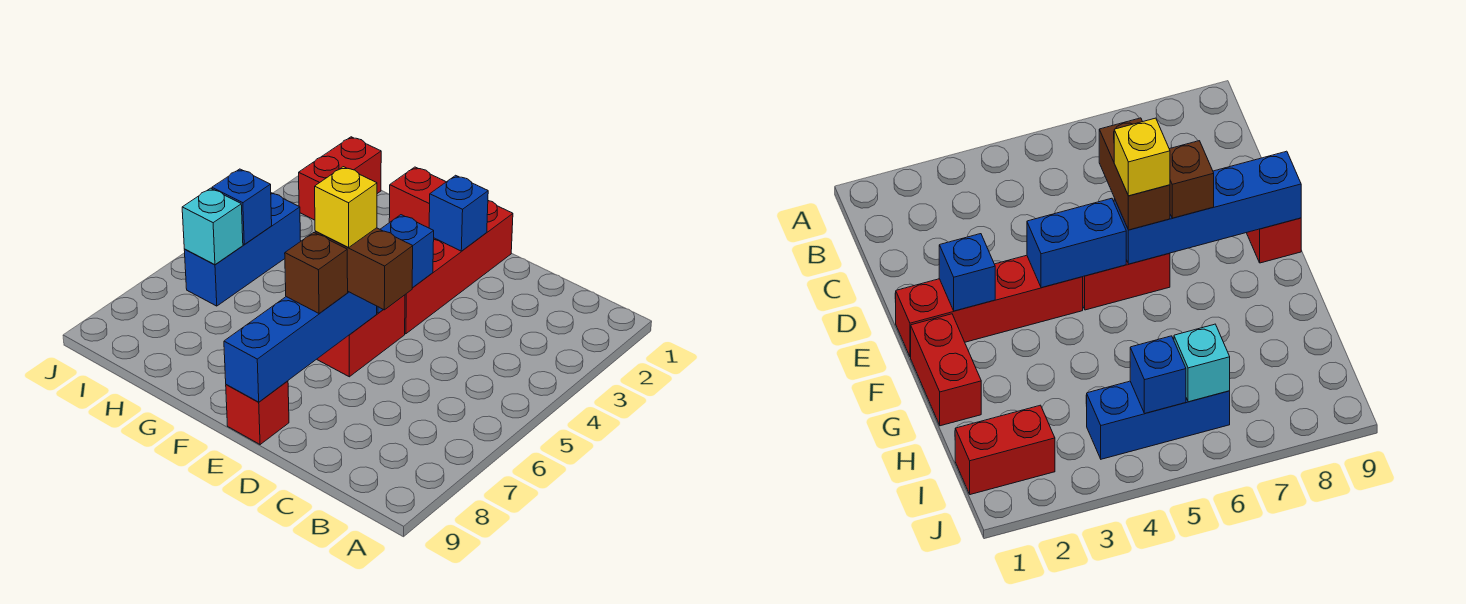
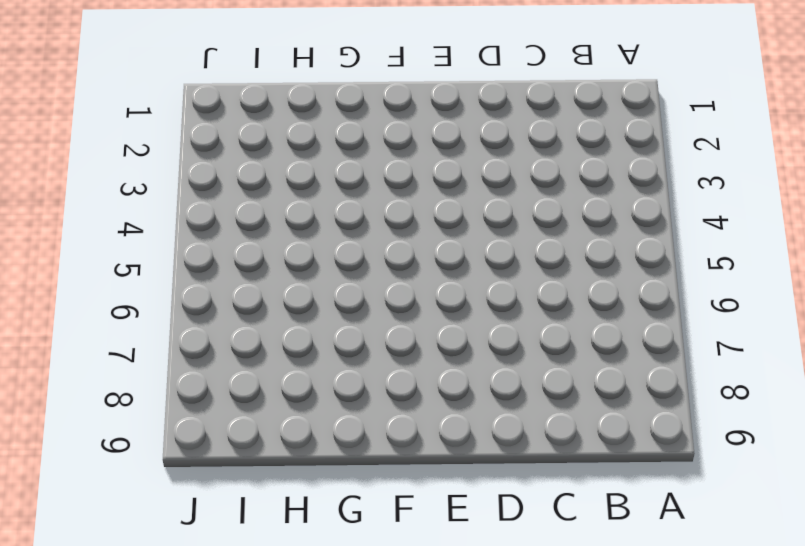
none -> red brick E1:E4 level 1
none -> red brick E5:E6 level 1
none -> red brick E9 level 1

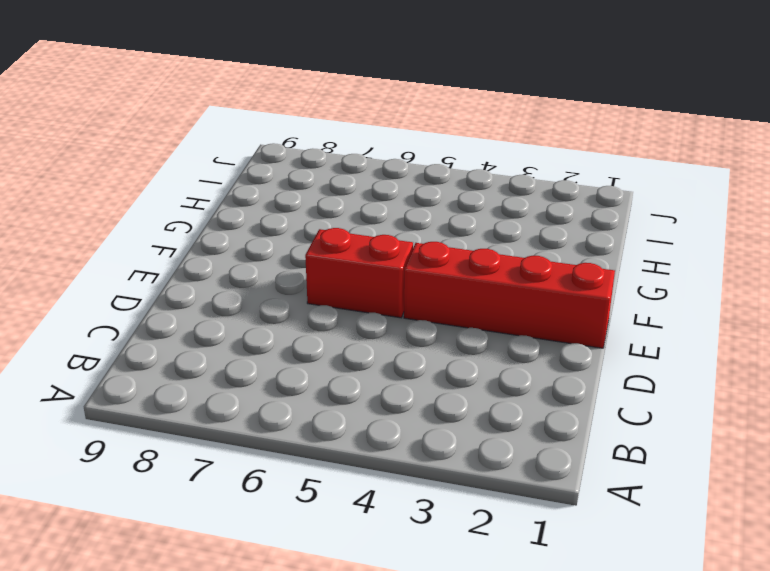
none -> red brick E9 level 1
none -> red brick F1:G1 level 1
none -> red brick I1:I2 level 1

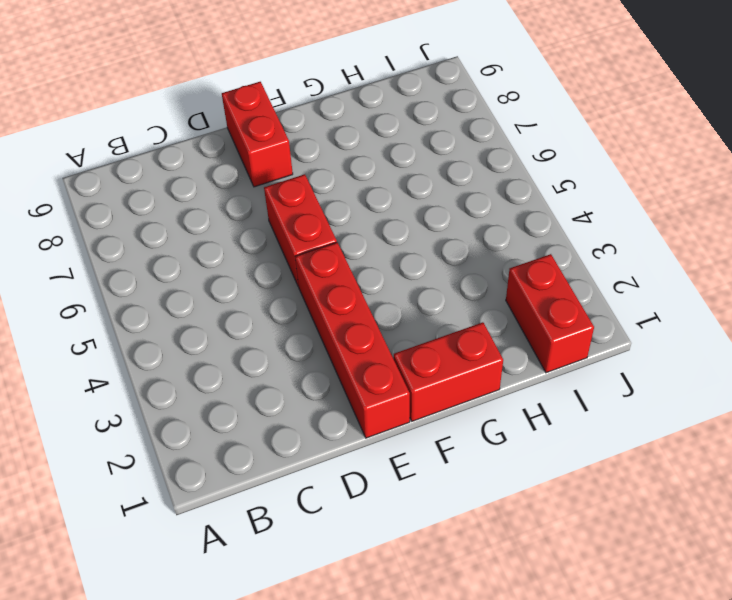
red brick E8:E9 level 1 -> red brick E9 level 1
none -> blue brick I4:I6 level 1
none -> blue brick E2 level 2
none -> blue brick E4:E5 level 2

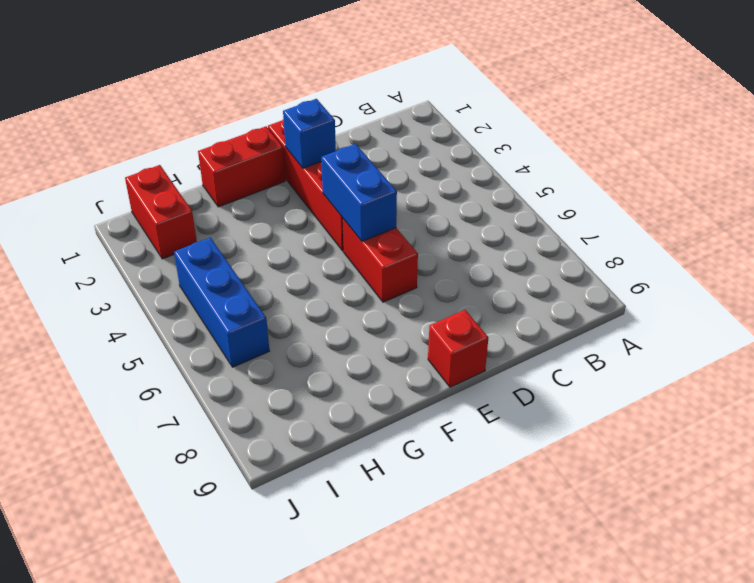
none -> blue brick E6:E9 level 2
none -> blue brick I5 level 2
none -> cyan brick I6 level 2

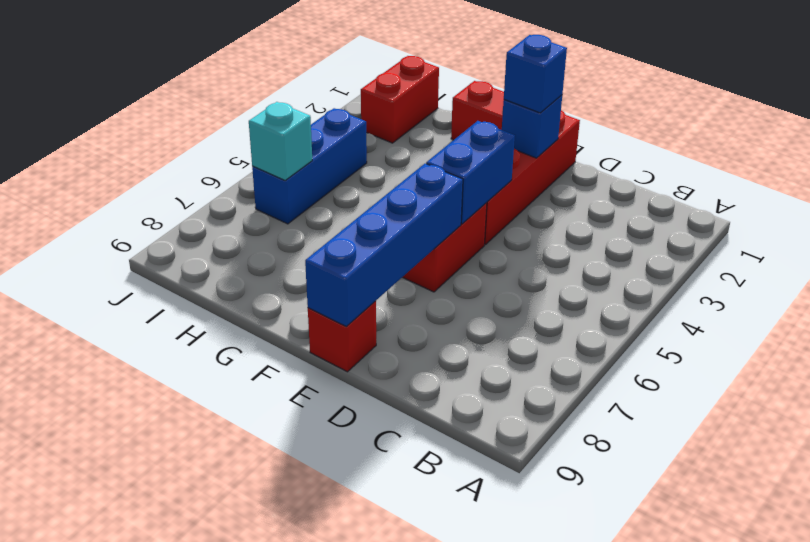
blue brick E2 level 3 -> blue brick I5 level 2
none -> brown brick D6:E6 level 3
none -> brown brick E7 level 3
none -> yellow brick E6 level 4

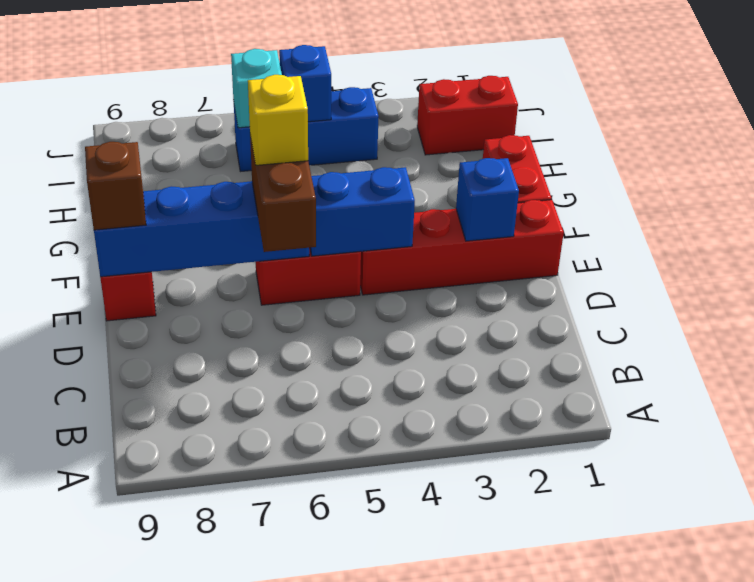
brown brick E9 level 3 -> brown brick E7 level 3

